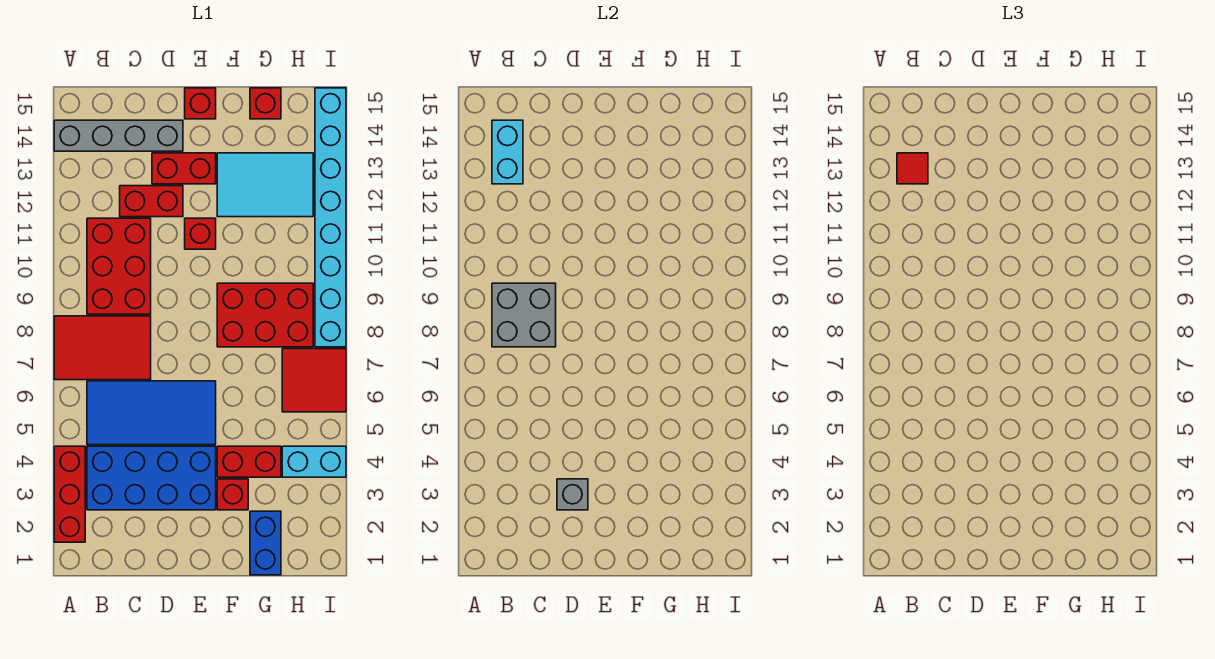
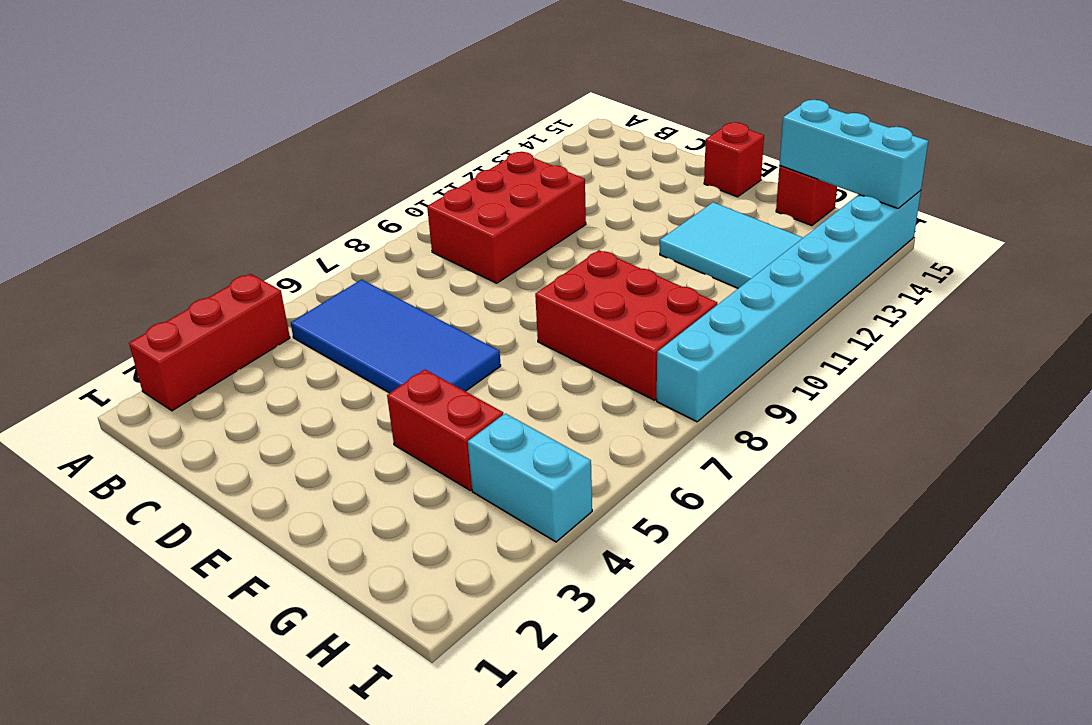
cyan brick G15:I15 level 2 -> none
none -> red tile A7:C8 level 1
none -> grey brick A14:D14 level 1
none -> blue brick B3:E4 level 1

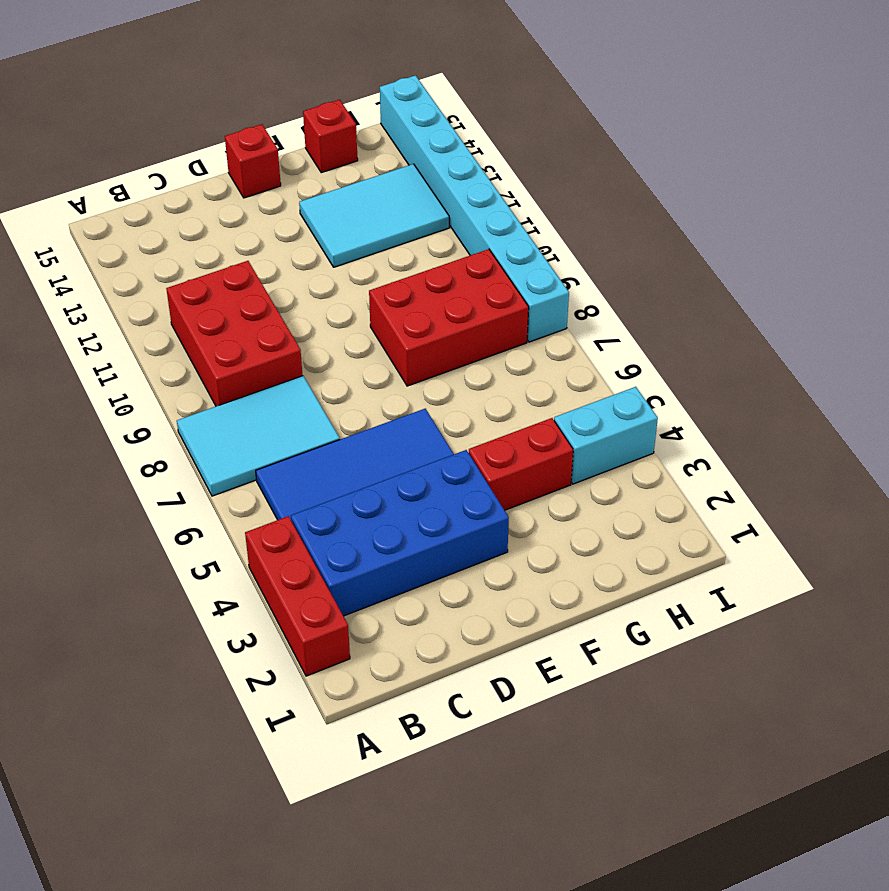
cyan tile A7:C8 level 1 -> red tile A7:C8 level 1
none -> grey brick A14:D14 level 1
none -> red brick C12:D12 level 1
none -> red brick D13:E13 level 1

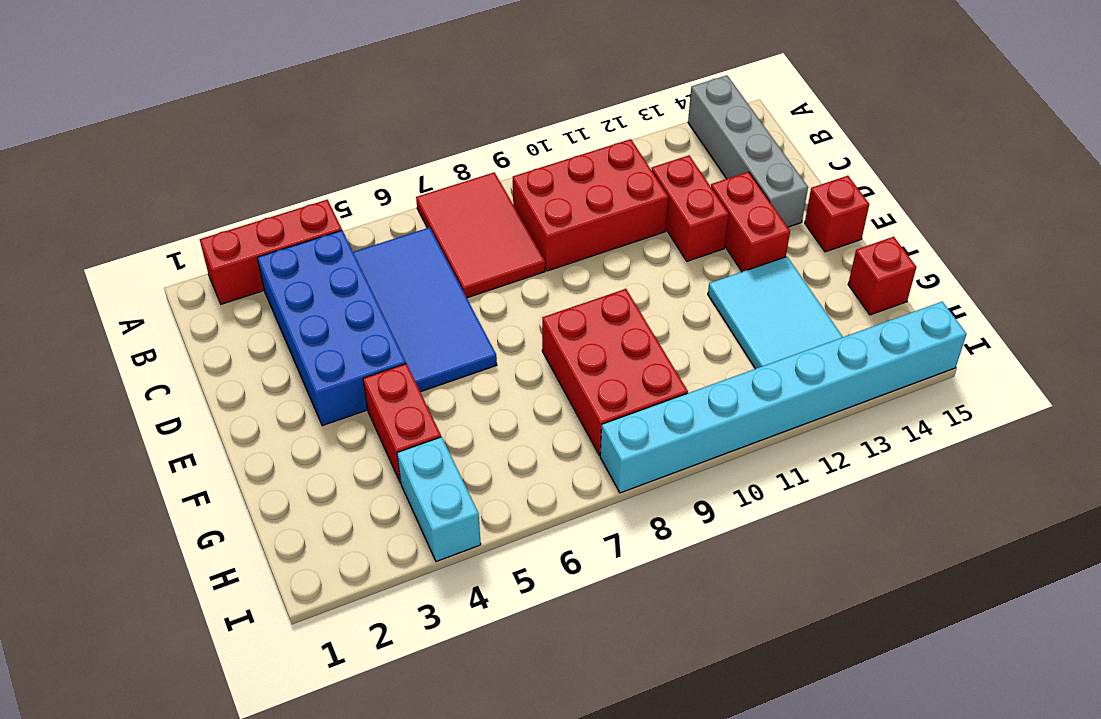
none -> red brick E11 level 1
none -> red brick F3 level 1
none -> blue brick G1:G2 level 1

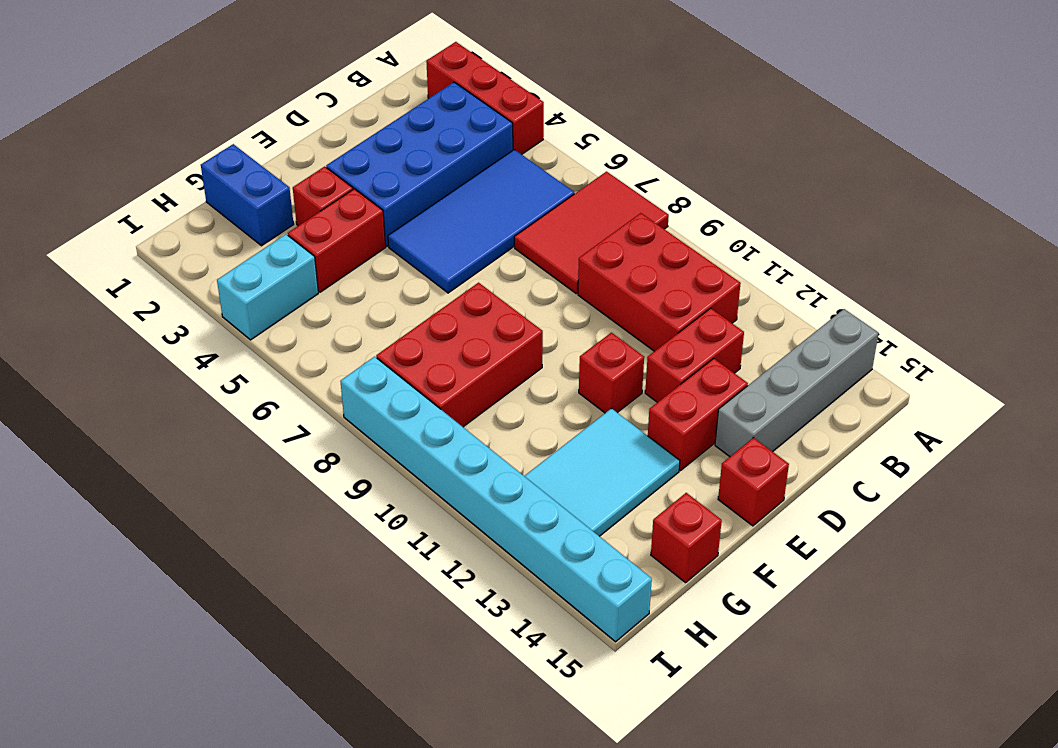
none -> red tile H6:I7 level 1
none -> grey brick B8:C9 level 2
none -> cyan brick B13:B14 level 2

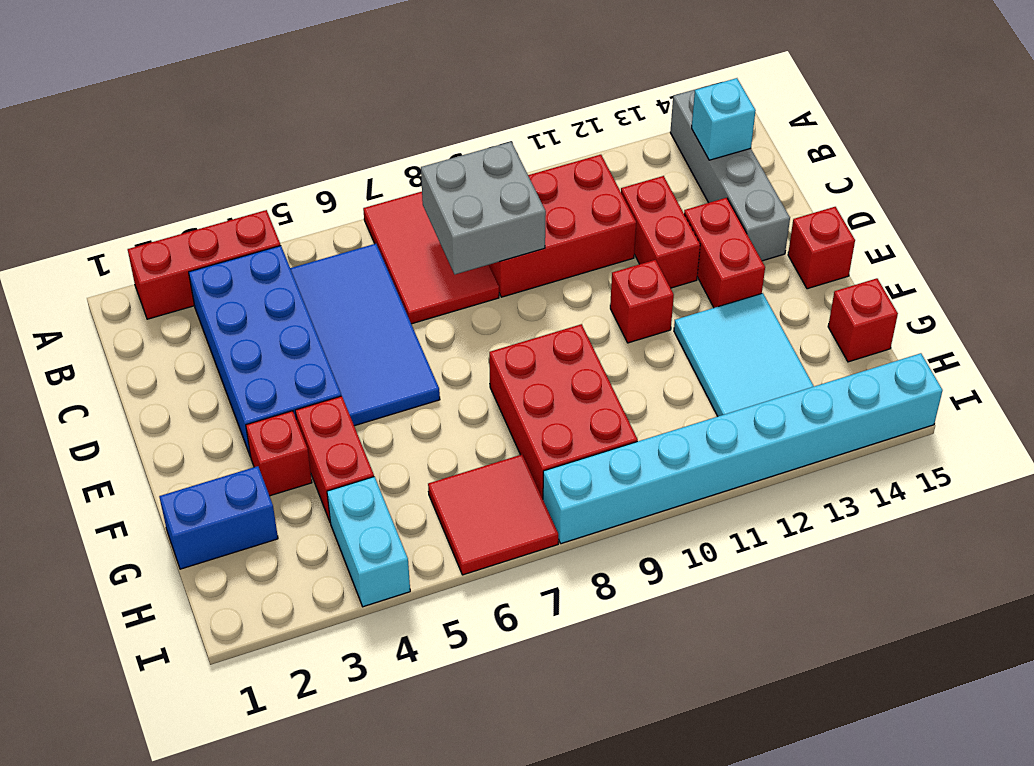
cyan brick B14 level 2 -> cyan brick B13:B14 level 2
none -> grey brick D3 level 2
none -> red tile B13 level 3

